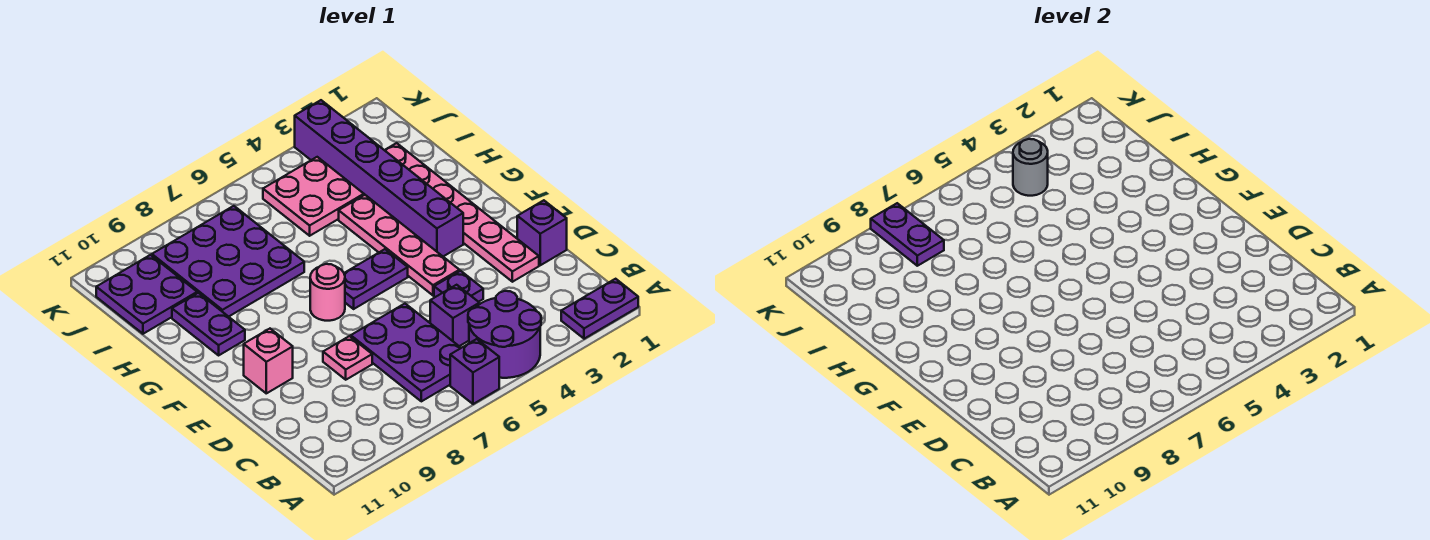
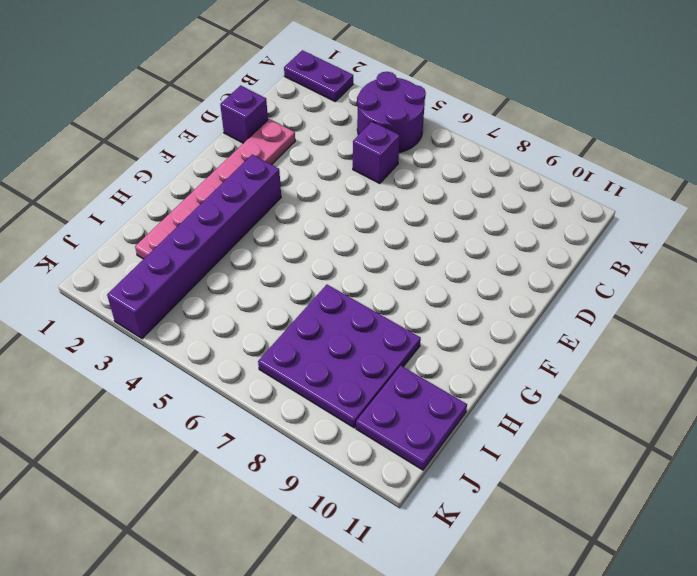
none -> purple brick A6 level 1
none -> purple plate B6:D7 level 1
none -> purple plate D4 level 1

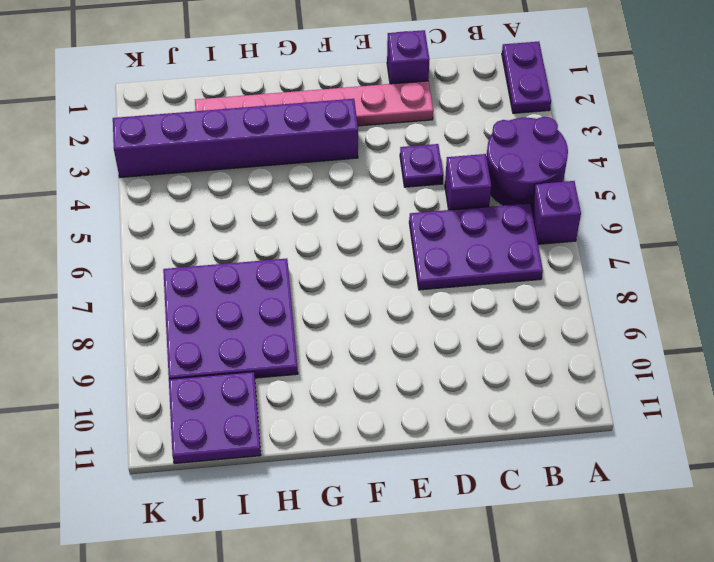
none -> pink plate D8 level 1
none -> pink plate E4:H4 level 1
none -> pink brick E10 level 1

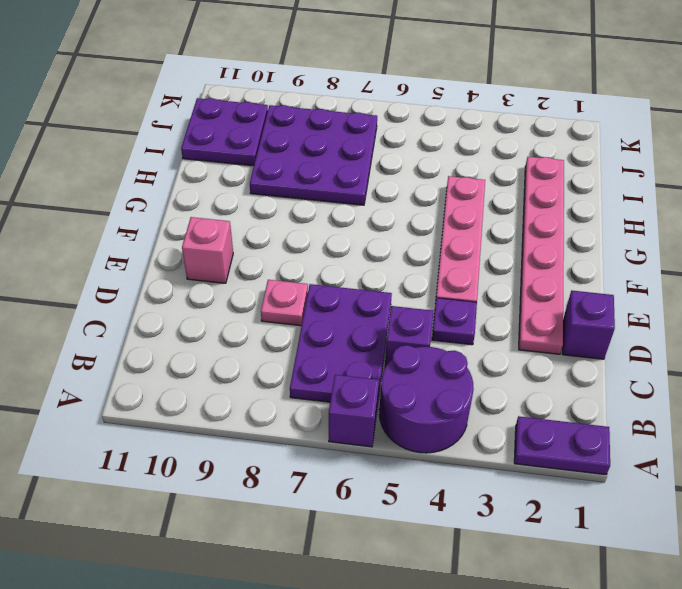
none -> purple brick F3:K3 level 1
none -> purple plate F5:F6 level 1
none -> pink round brick F7 level 1

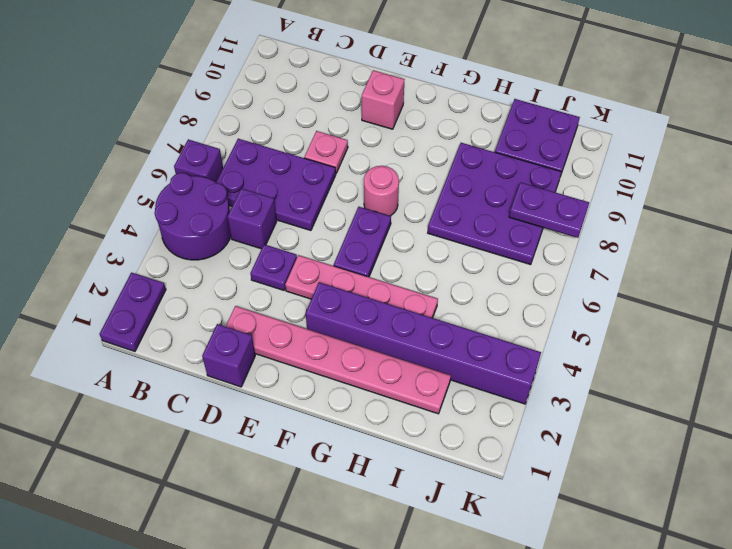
none -> purple plate G10:H10 level 1
none -> pink plate I4:J5 level 1
none -> grey round brick J4 level 2

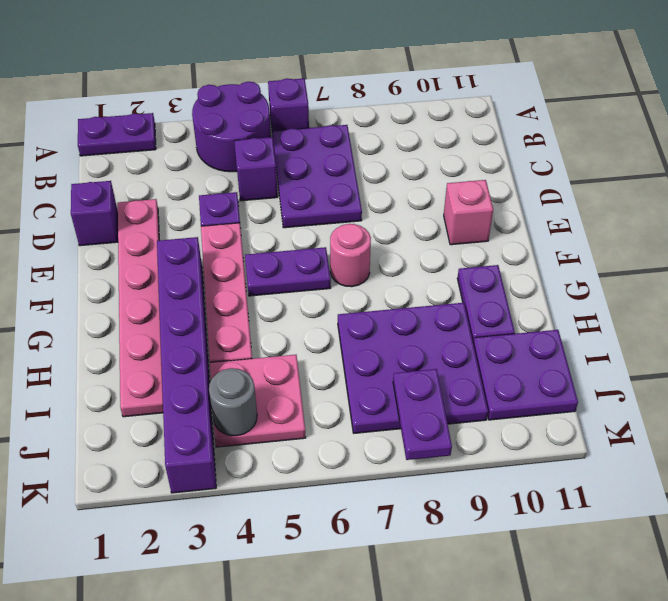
none -> pink plate D8 level 1

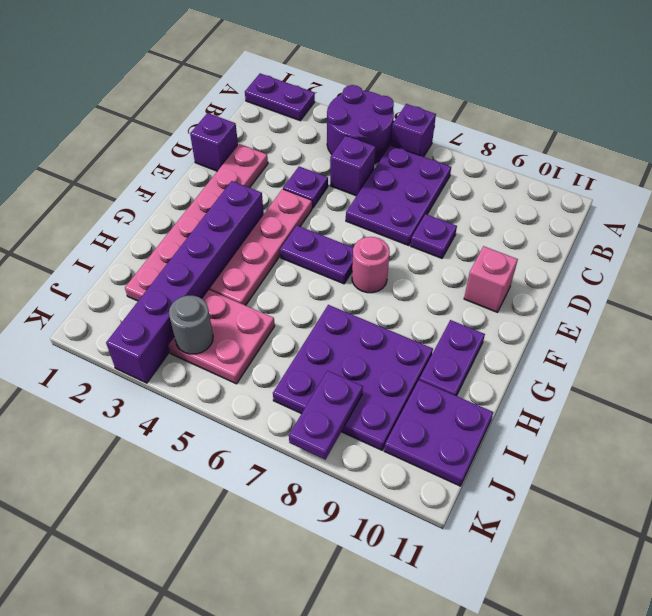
purple plate D8 level 1 -> pink plate D8 level 1

